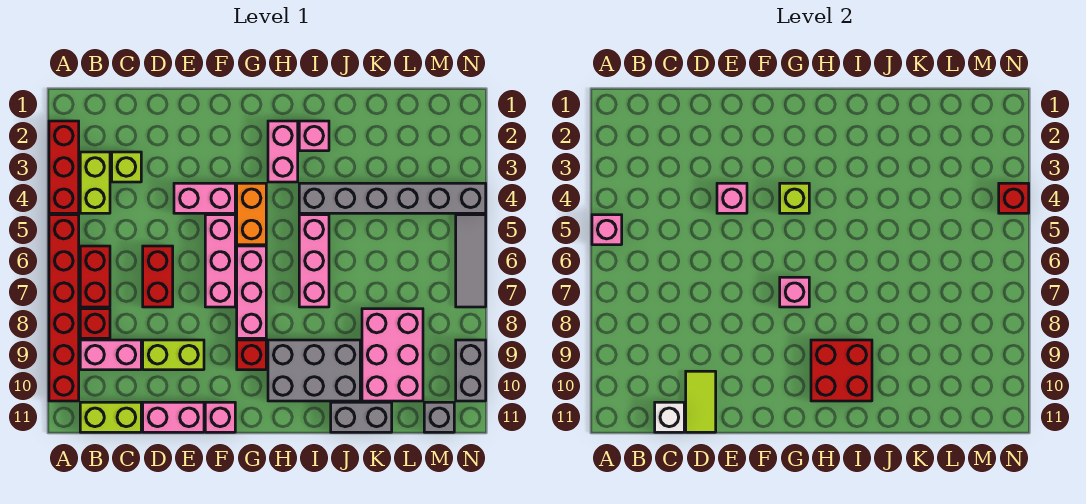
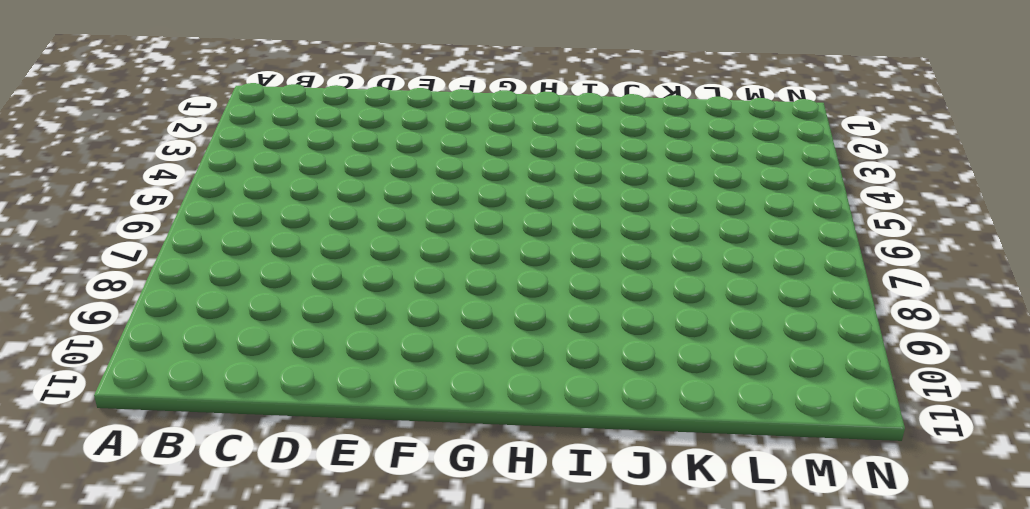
none -> red brick A2:A4 level 1
none -> red brick A5:A10 level 1
none -> lime brick B3:B4 level 1
none -> red brick B6:B7 level 1

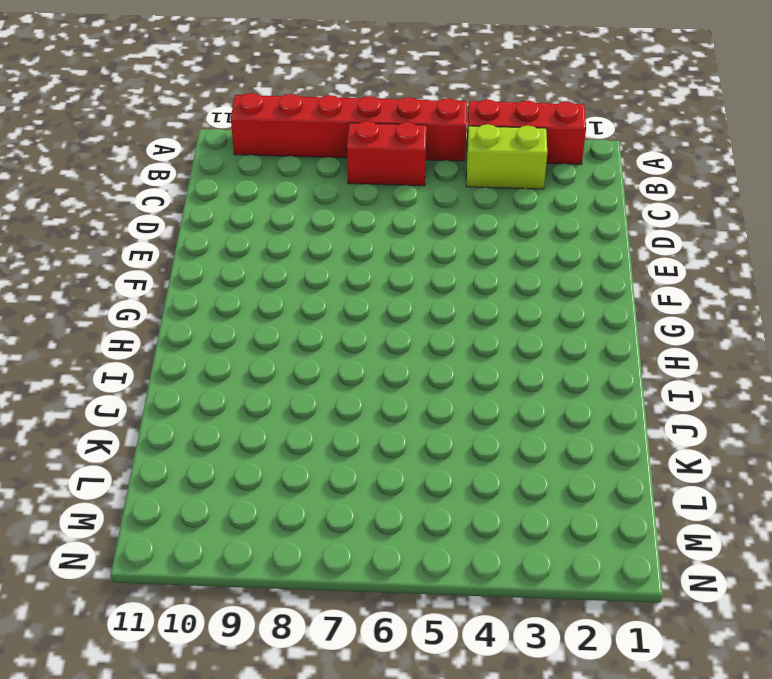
none -> red brick B8 level 1
none -> pink brick B9:C9 level 1
none -> lime brick B11:C11 level 1
none -> lime brick C3 level 1

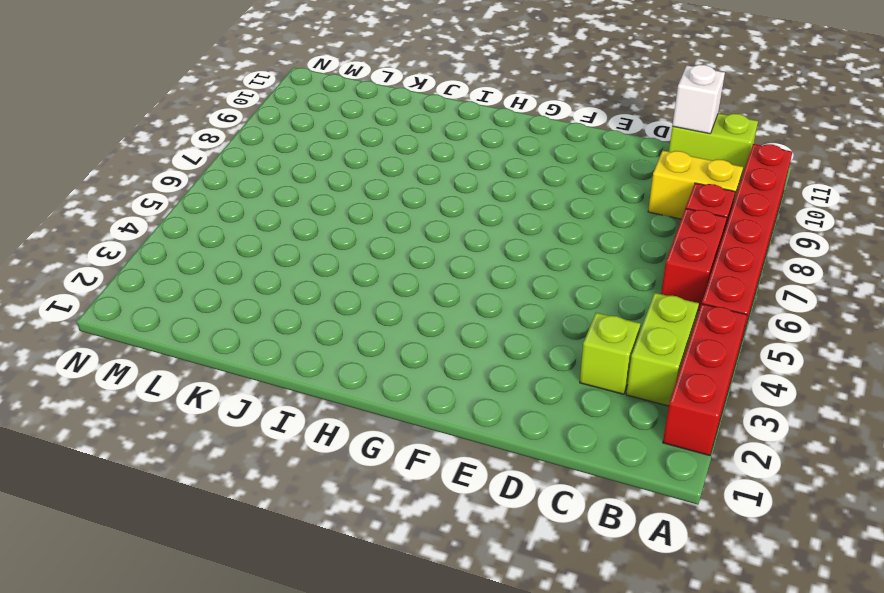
yellow brick B9:C9 level 1 -> pink brick B9:C9 level 1
none -> red brick D6:D7 level 1
none -> lime brick D9:E9 level 1
none -> pink brick D11:E11 level 1
none -> pink brick E4:F4 level 1

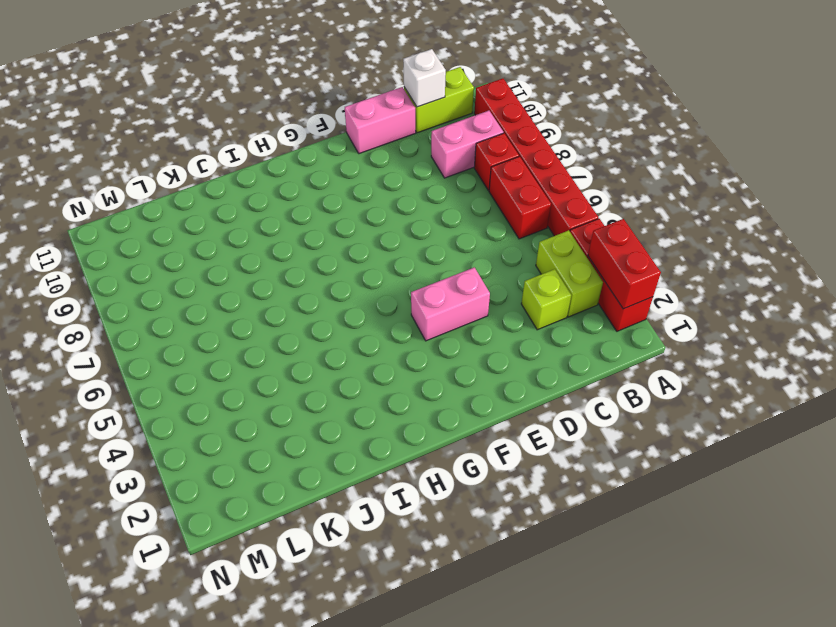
red brick A2:A3 level 2 -> red brick D6:D7 level 1
none -> lime brick D9:E9 level 1
none -> pink brick F5:F7 level 1
none -> pink brick F11 level 1
none -> orange brick G4:G5 level 1

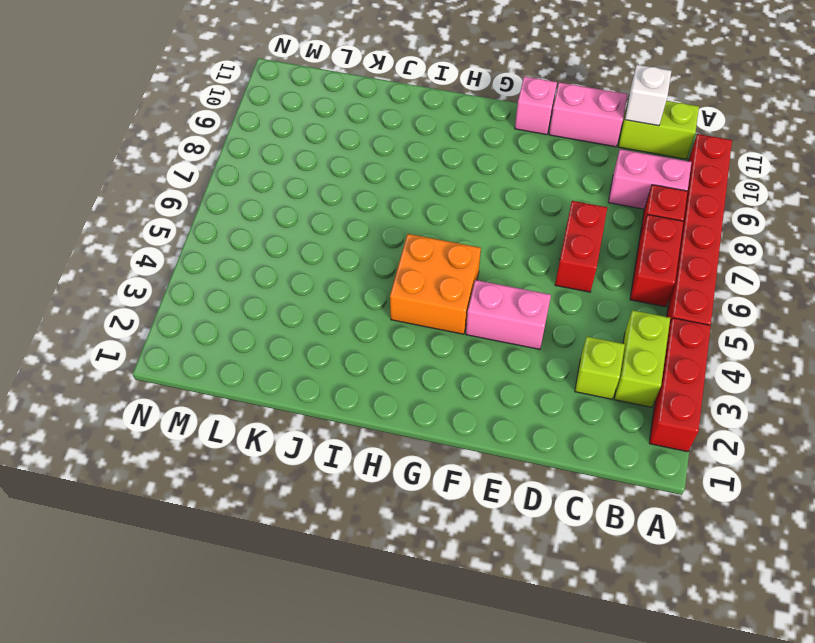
orange brick G4:H5 level 1 -> orange brick G4:G5 level 1
none -> lime brick D9:E9 level 1
none -> pink brick F5:F7 level 1
none -> pink brick G6:G8 level 1
none -> red brick G9 level 1

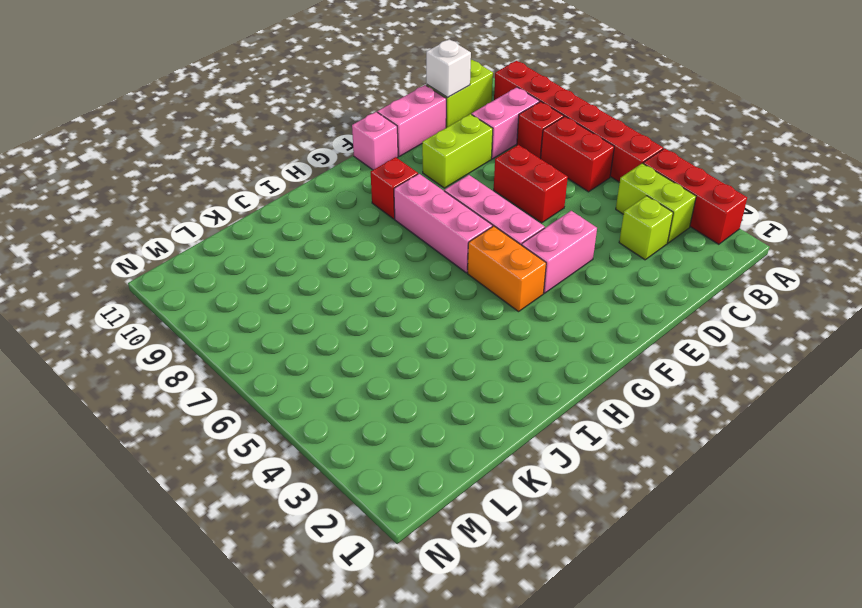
none -> pink brick H2:H3 level 1
none -> grey brick H9:J10 level 1
none -> pink brick I2 level 1
none -> grey brick I4:N4 level 1

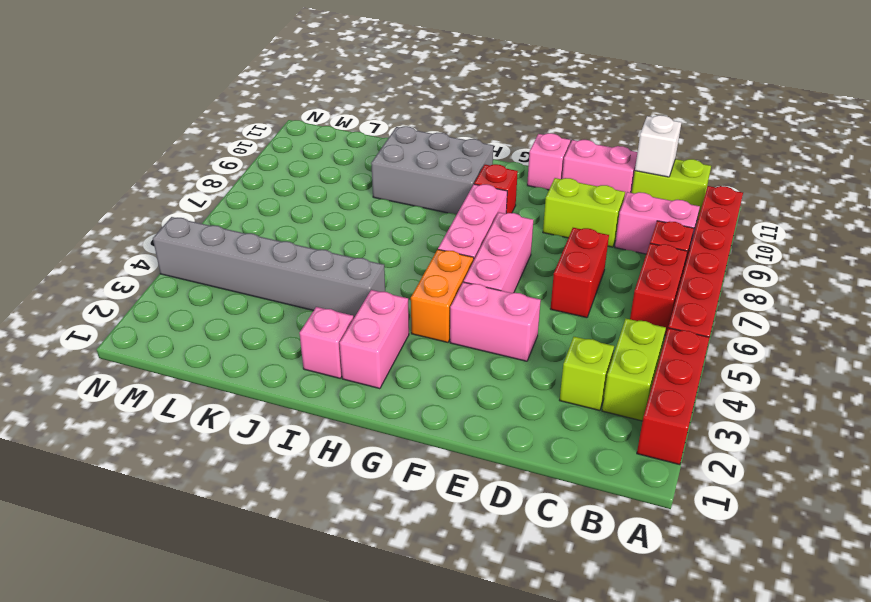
none -> pink brick I5:I7 level 1
none -> grey brick J11:K11 level 1
none -> pink brick K8:L10 level 1
none -> grey brick M11 level 1

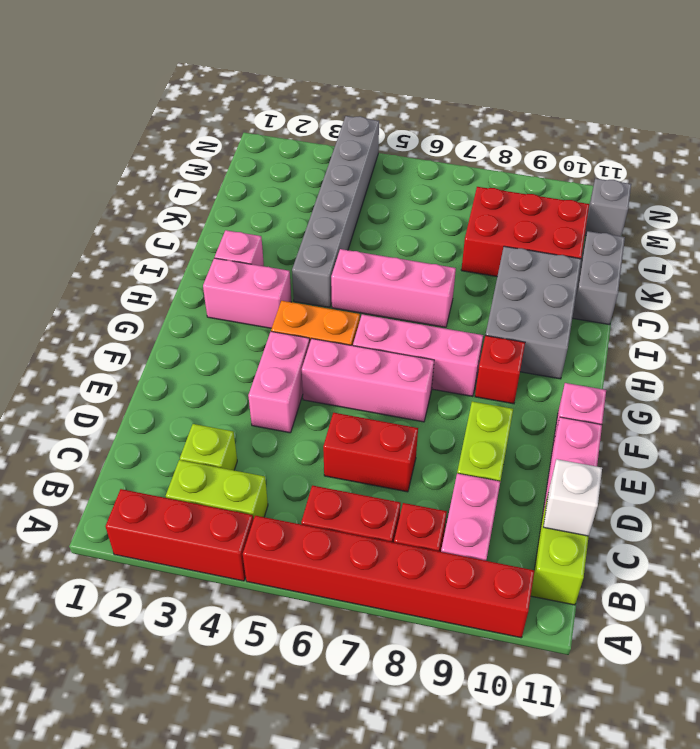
red brick K8:L10 level 1 -> pink brick K8:L10 level 1
none -> grey tile N5:N7 level 1
none -> grey brick N9:N10 level 1
none -> pink brick A5 level 2
none -> lime tile D10:D11 level 2

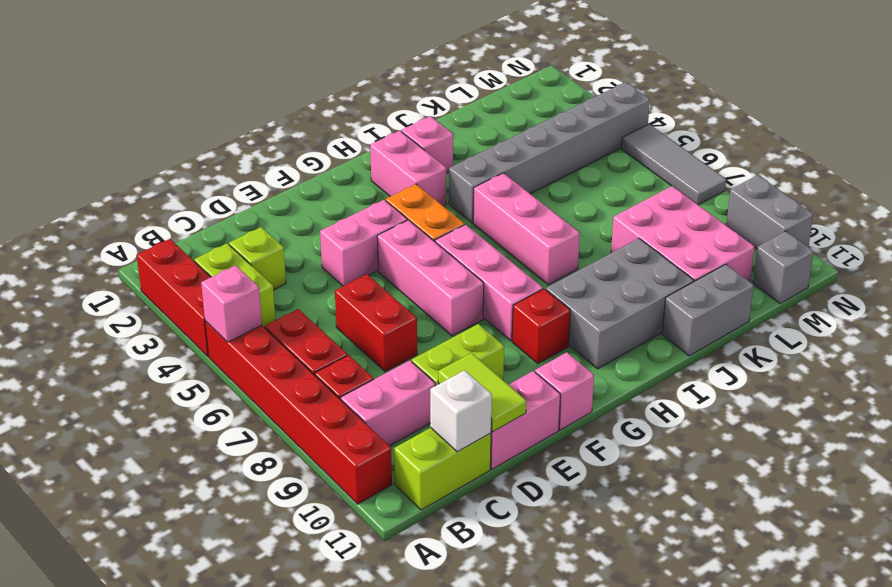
none -> pink brick E4 level 2
none -> lime brick G4 level 2
none -> pink brick G7 level 2
none -> red brick H9:I10 level 2

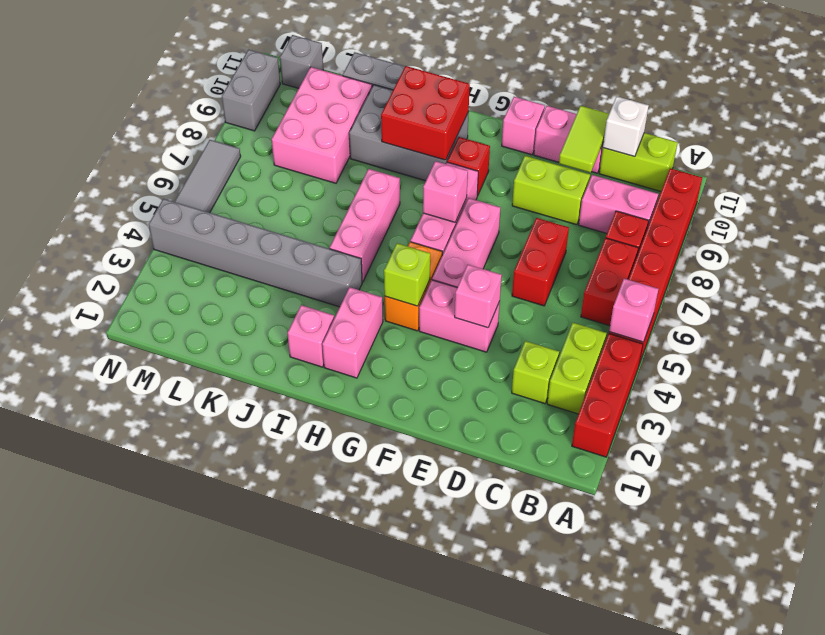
none -> red brick N4 level 2

